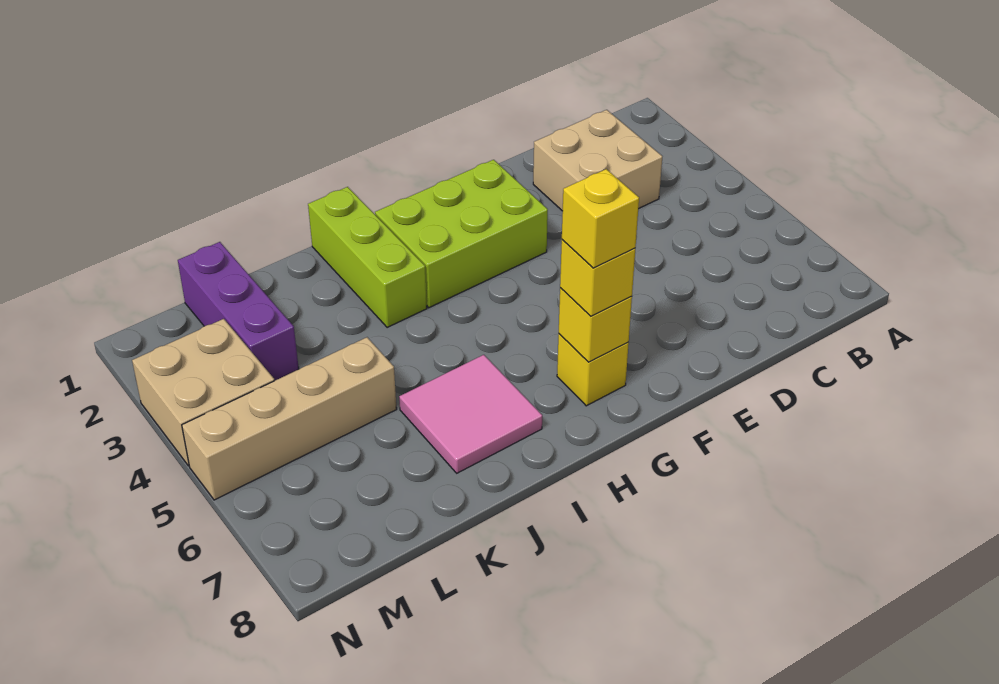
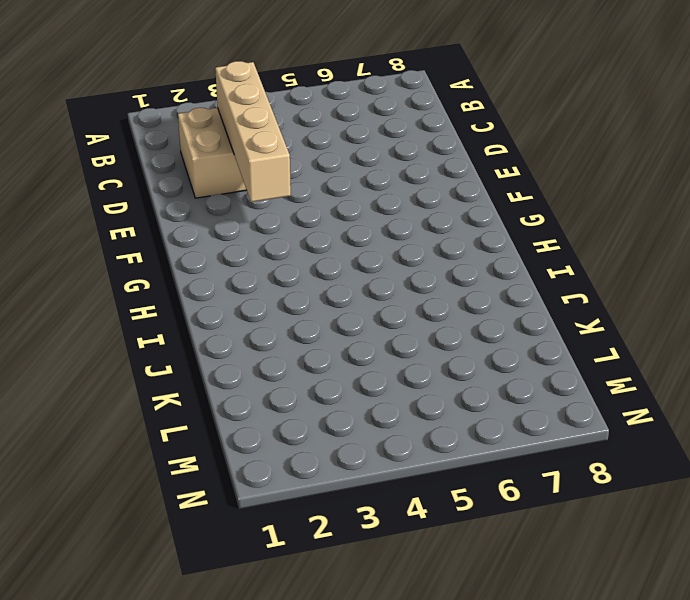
tan brick C3:F3 level 2 -> tan brick K5:N5 level 1
none -> lime brick F2:H3 level 1
none -> yellow brick G7 level 1

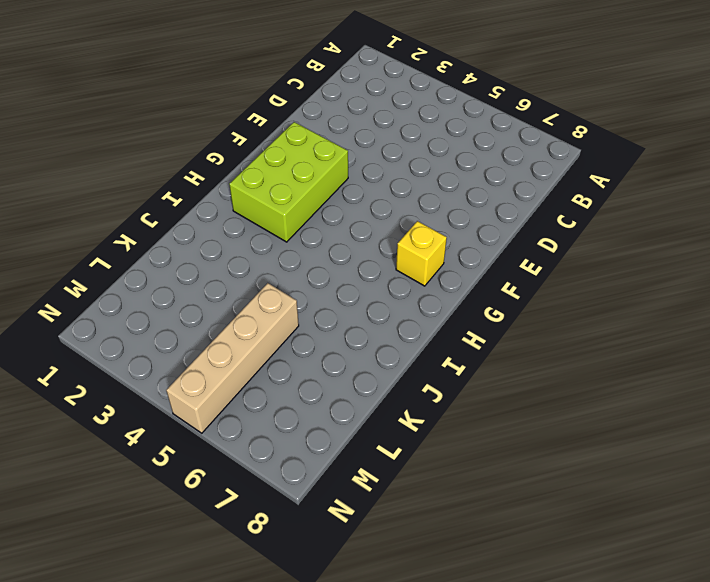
none -> tan brick C2:D3 level 1
none -> lime brick I1:I3 level 1

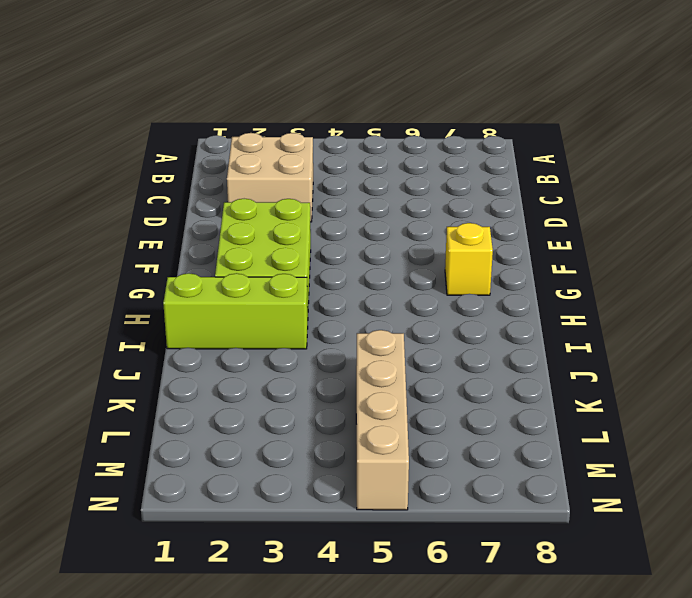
none -> pink tile I6:J7 level 1
none -> purple brick L1:L3 level 1

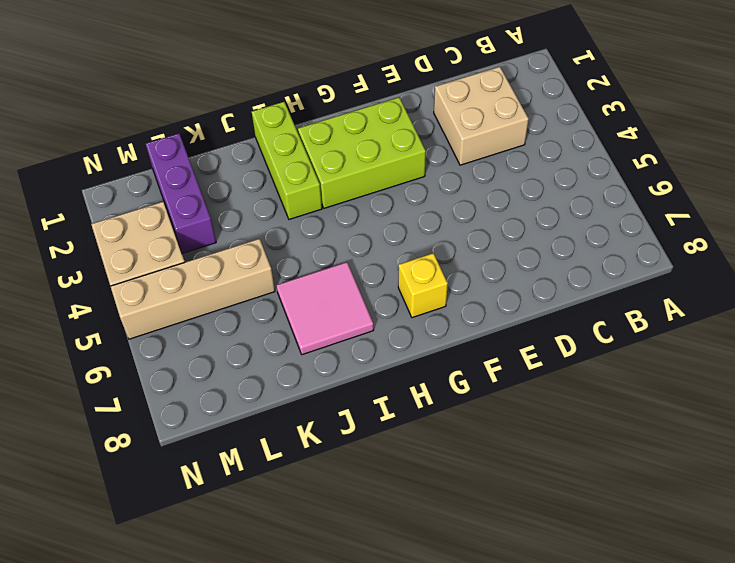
none -> yellow brick G7 level 2
none -> yellow brick G7 level 3

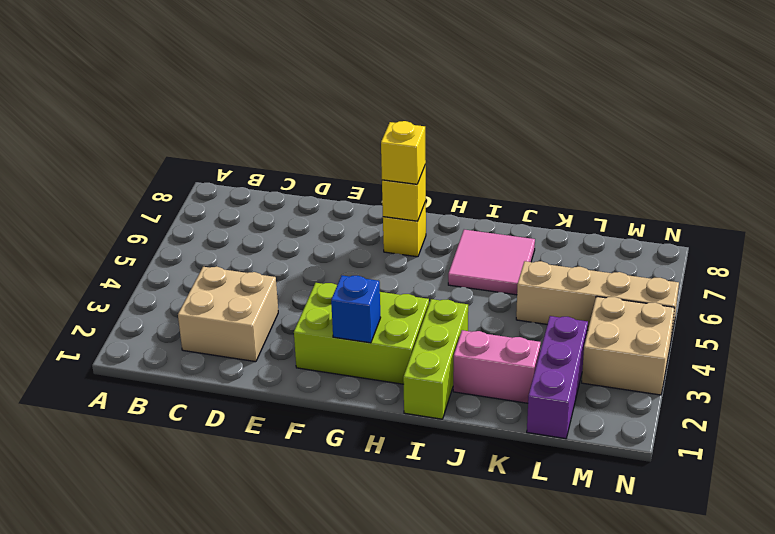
blue brick G2 level 2 -> none
pink brick J2:K2 level 1 -> none
none -> yellow brick G7 level 4

